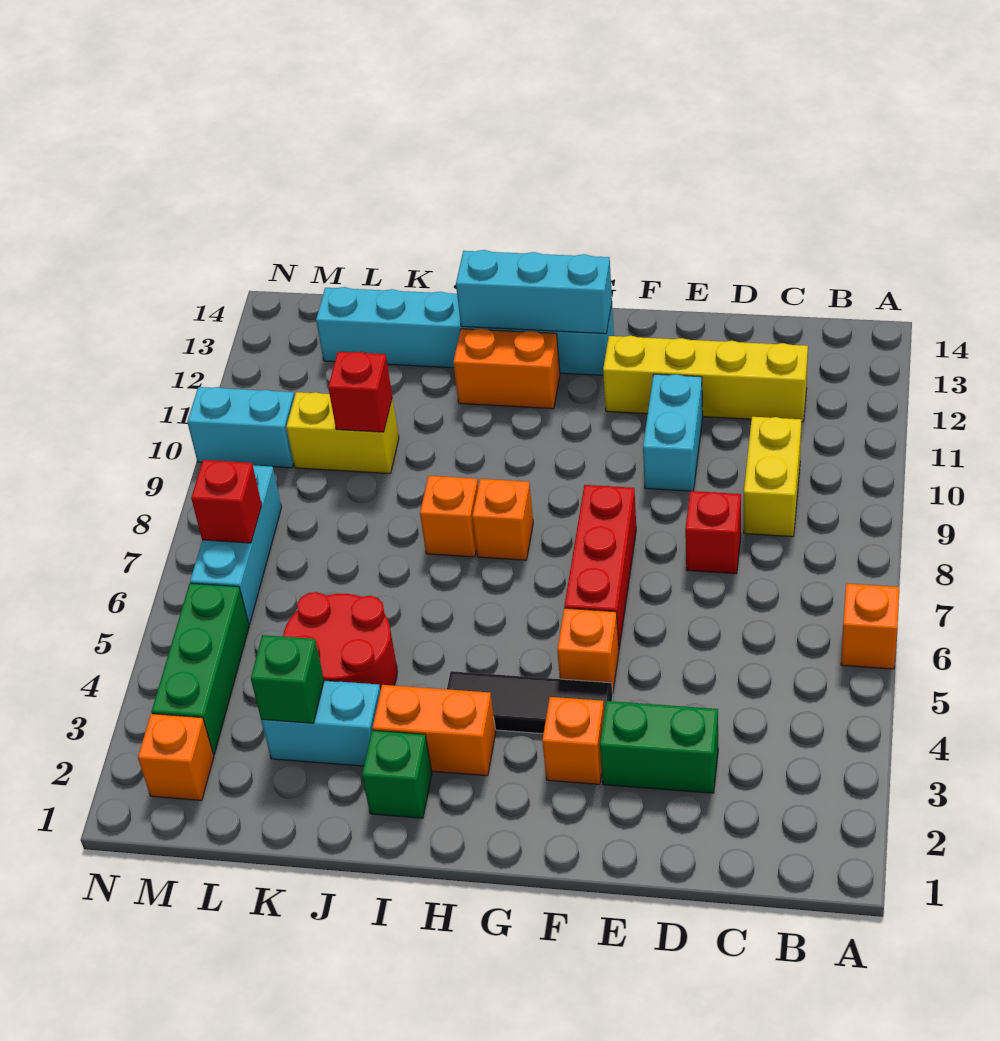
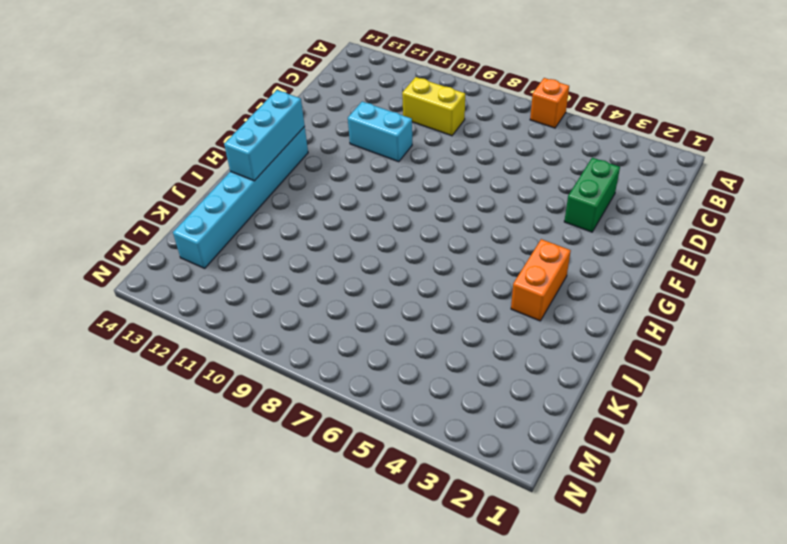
none -> yellow brick C12:F12 level 1
none -> red brick D8 level 1
none -> orange brick F3 level 1

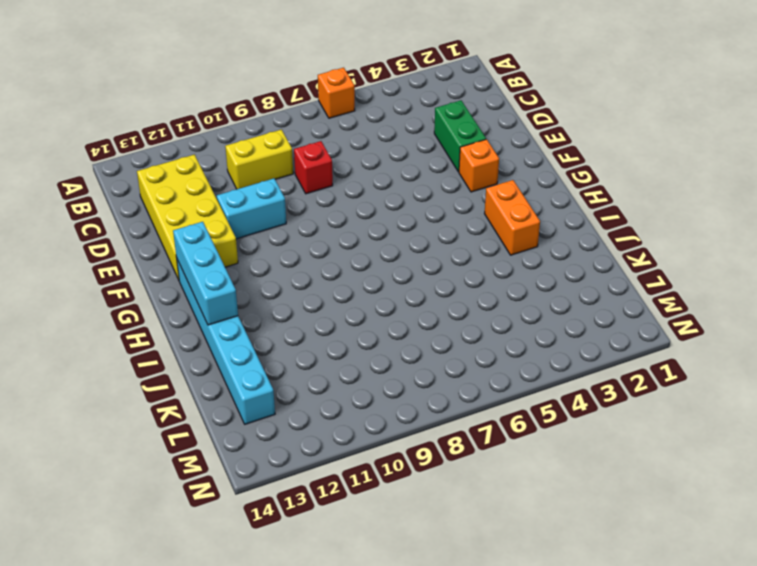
yellow brick C12:F13 level 1 -> yellow brick C12:F12 level 1
none -> black tile F4:H4 level 1
none -> orange brick F5 level 1
none -> red brick F6:F8 level 1

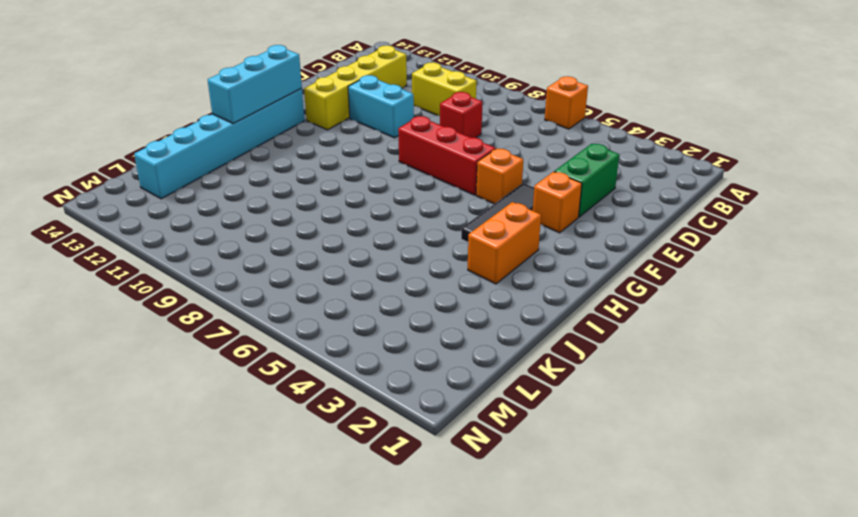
none -> orange brick H8 level 1
none -> orange brick H12:I12 level 1
none -> green brick I2 level 1

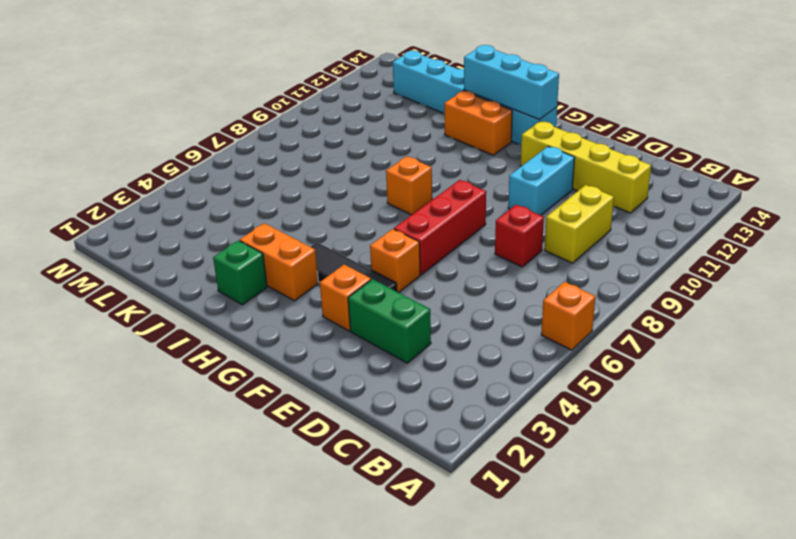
none -> orange brick I8 level 1
none -> cyan brick J3:K3 level 1
none -> red round brick J4:K5 level 1

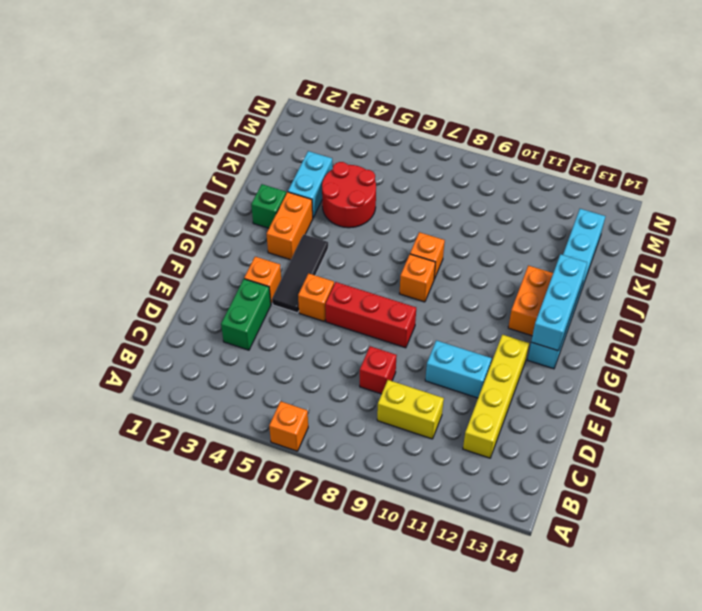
none -> yellow brick K10:L10 level 1
none -> orange brick M2 level 1
none -> green brick M3:M5 level 1

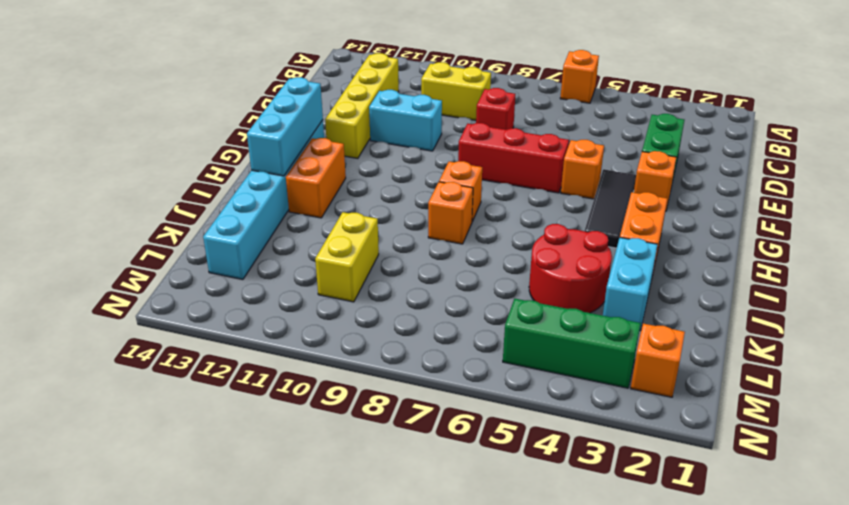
none -> green brick I2 level 1
none -> cyan brick M6:M8 level 1
none -> cyan brick M10:N10 level 1

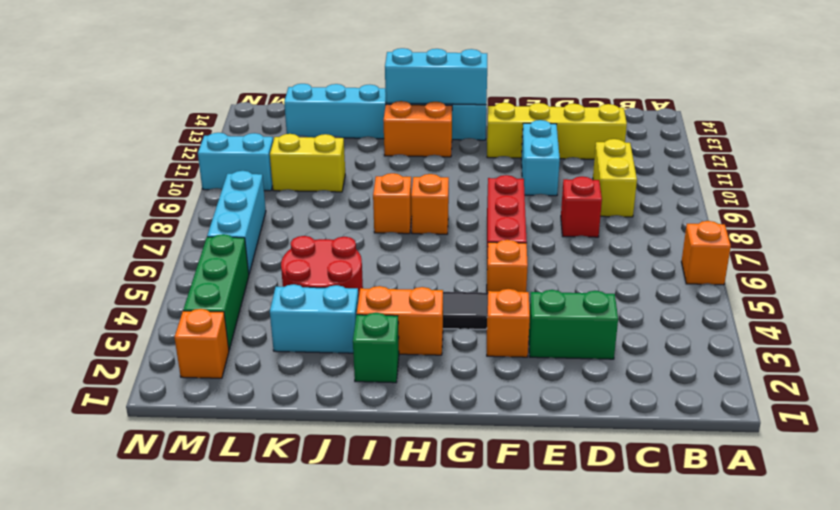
none -> green brick K3 level 2
none -> red brick K10 level 2
none -> red brick M7 level 2

